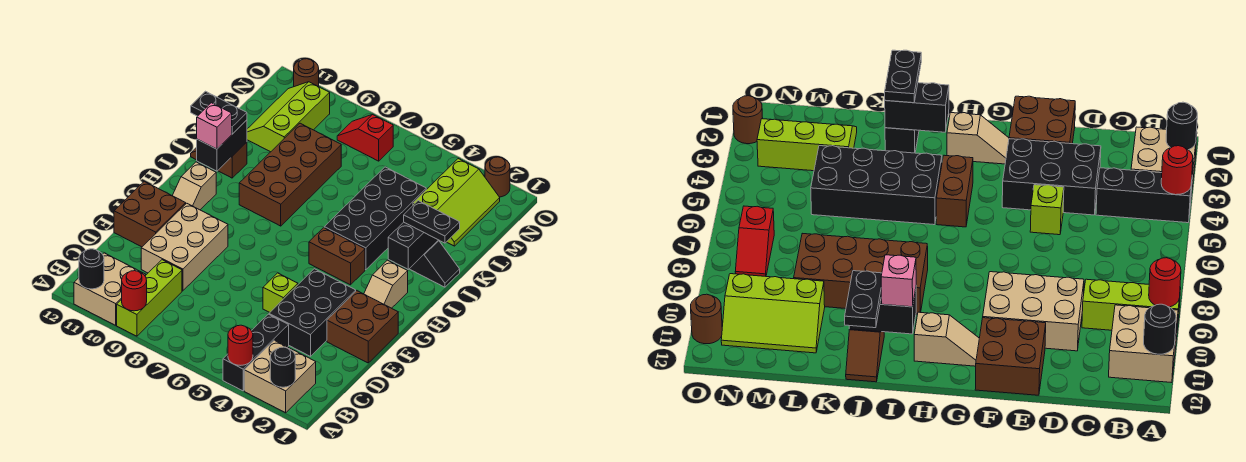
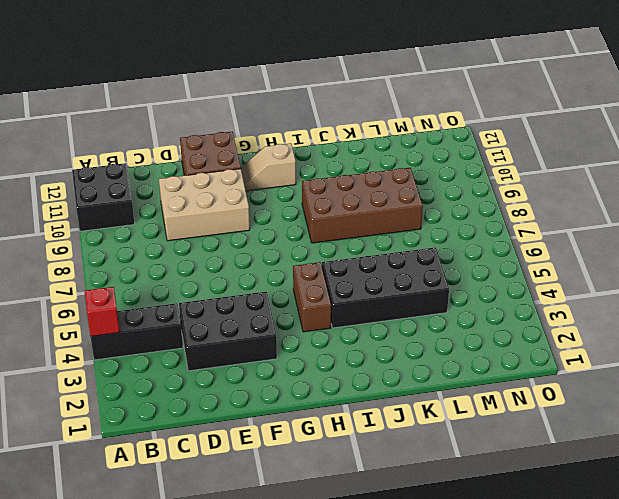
red brick A4 level 2 -> red round brick A4 level 2
black brick A10:B11 level 1 -> tan brick A10:B11 level 1
none -> tan brick A2:B3 level 1
none -> lime brick A9:C9 level 1
none -> brown brick E1:F2 level 1
none -> lime brick E5 level 1

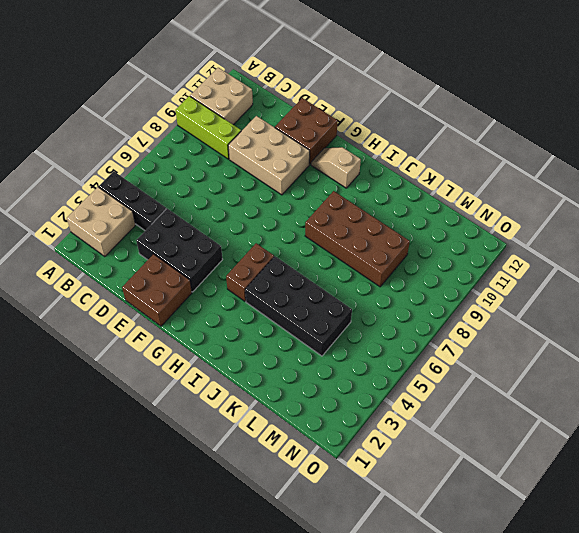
none -> lime brick E5 level 1
none -> tan slope G2:H2 level 1 top H
none -> black slope J1:J2 level 1 top 2
none -> brown slope J11:J12 level 1 top 11

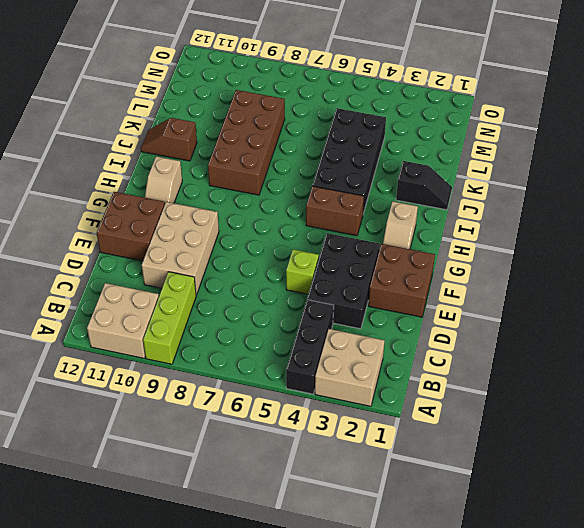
none -> lime slope L2:N3 level 1 top 3
none -> lime slope L10:N11 level 1 top 10
none -> red slope N7:N8 level 1 top 7
none -> brown round brick O2 level 1

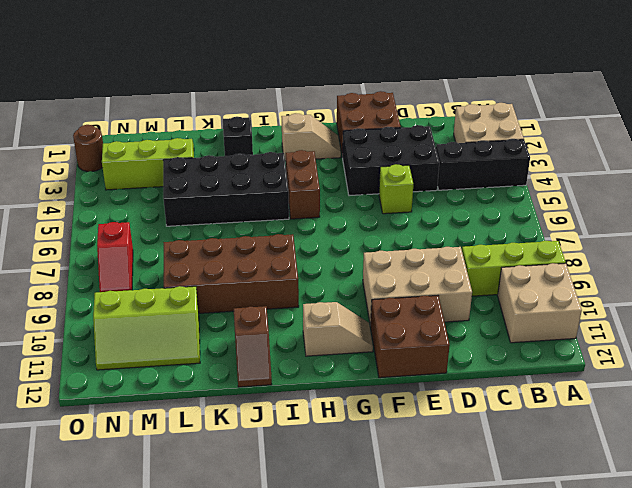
none -> brown round brick O11 level 1
none -> black round brick A2 level 2
none -> red round brick A4 level 2
none -> red round brick A9 level 2

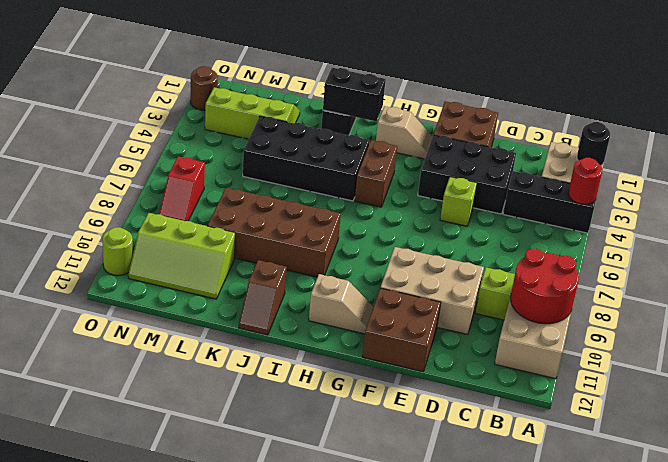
red round brick A9:B10 level 2 -> red round brick A9 level 2
lime round brick O11 level 1 -> brown round brick O11 level 1
none -> black round brick A11 level 2
none -> black brick I11:J11 level 2
none -> pink brick I11 level 3
none -> black plate J1:J2 level 3

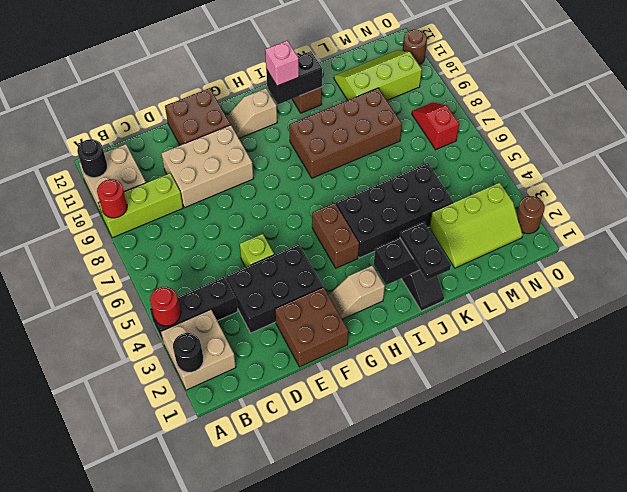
none -> black plate J11:J12 level 3

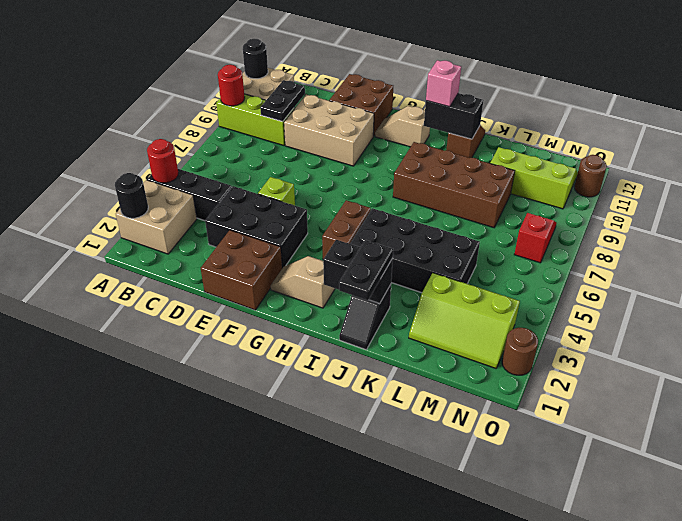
black plate C9:C10 level 2 -> black plate J11:J12 level 3

